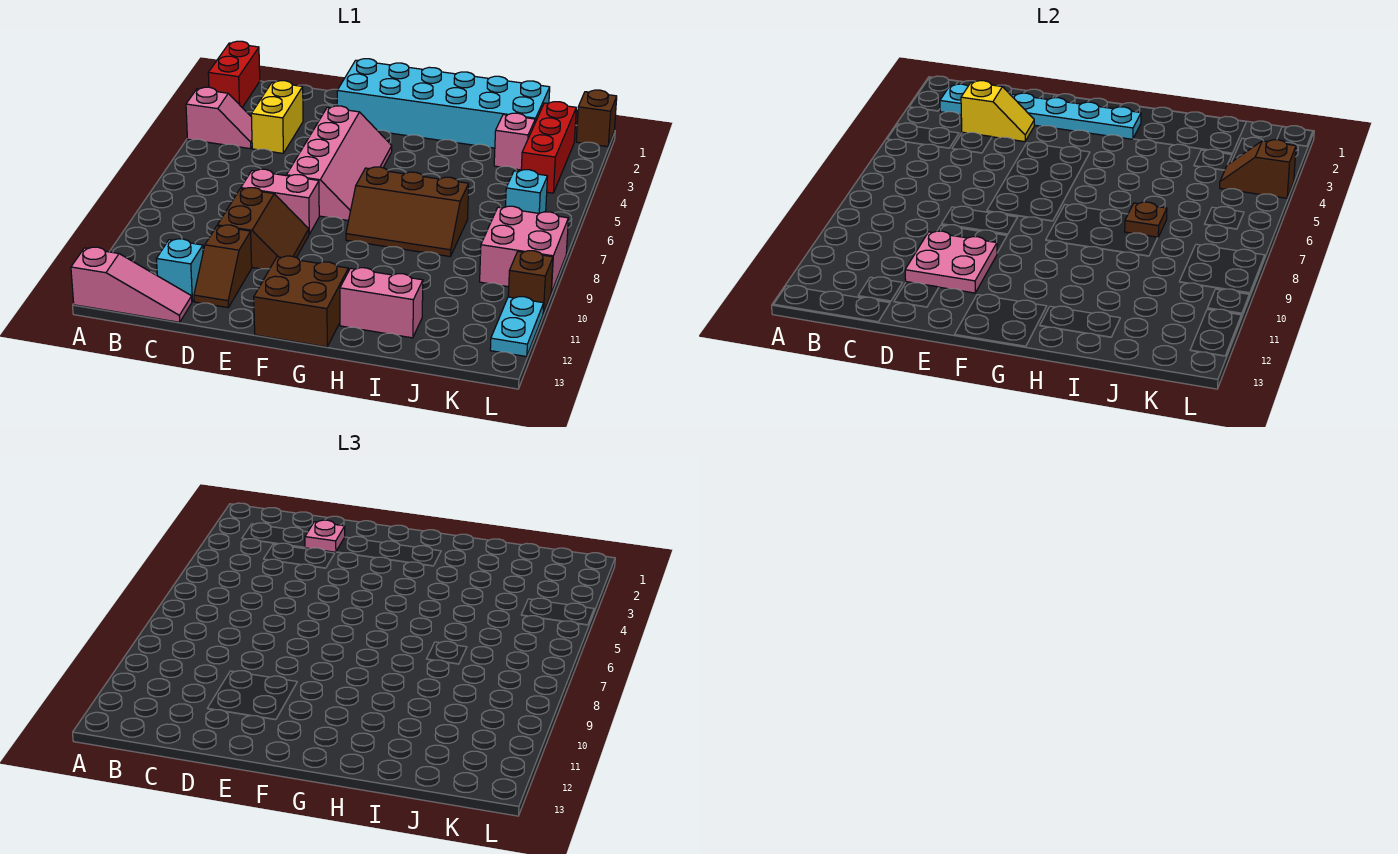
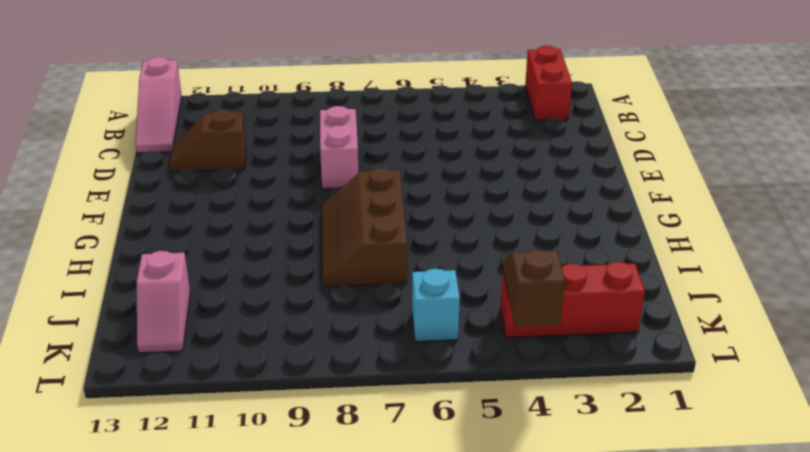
red brick A2:B2 level 1 -> red brick A1:A2 level 1
pink slope J12:K12 level 1 top J -> pink slope A4:B4 level 1 top A
none -> yellow brick C3:C4 level 1
none -> cyan brick C12 level 1
none -> brown slope D9:E10 level 1 top D

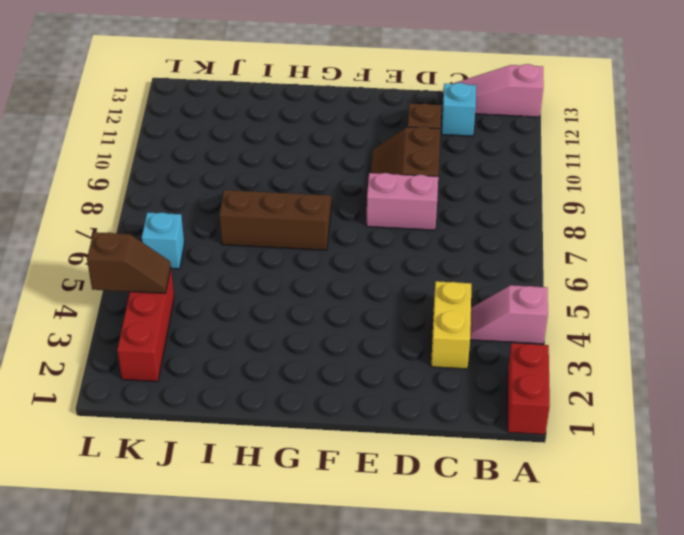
none -> cyan brick E1:J2 level 1
none -> pink slope E4:F7 level 1 top E
none -> brown brick F12:G13 level 1

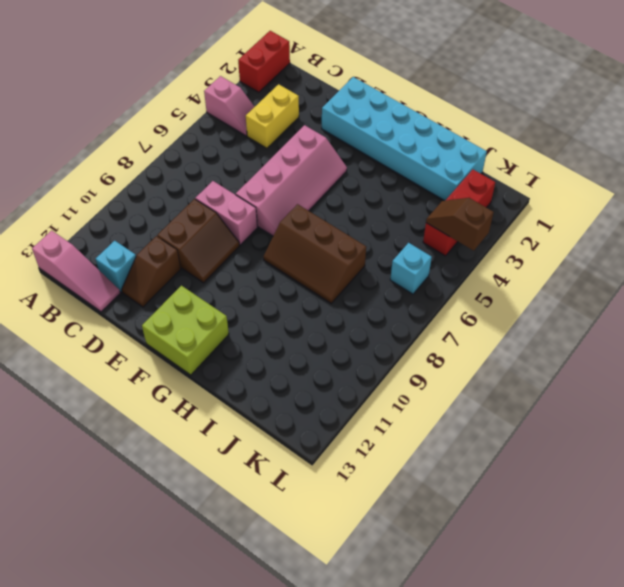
lime brick F12:G13 level 1 -> brown brick F12:G13 level 1
none -> pink brick H12:I12 level 1
none -> pink brick J3 level 1
none -> pink brick K8:L9 level 1

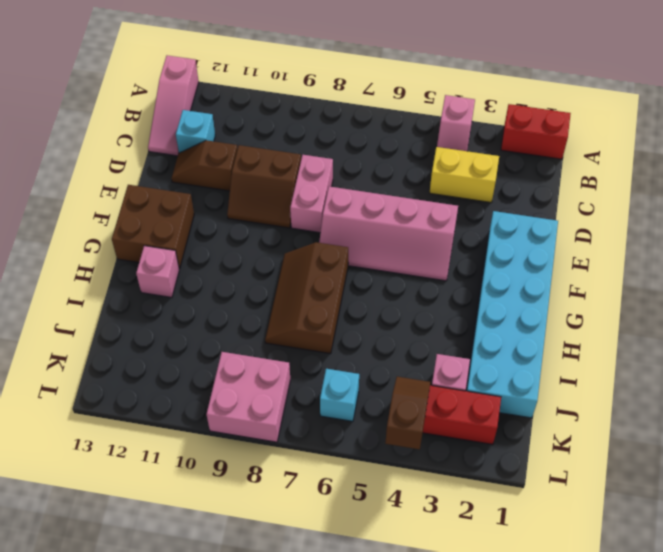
pink brick H12 level 1 -> pink brick H12:I12 level 1
none -> brown brick L1 level 1
none -> brown brick L10 level 1
none -> cyan plate L11:L12 level 1

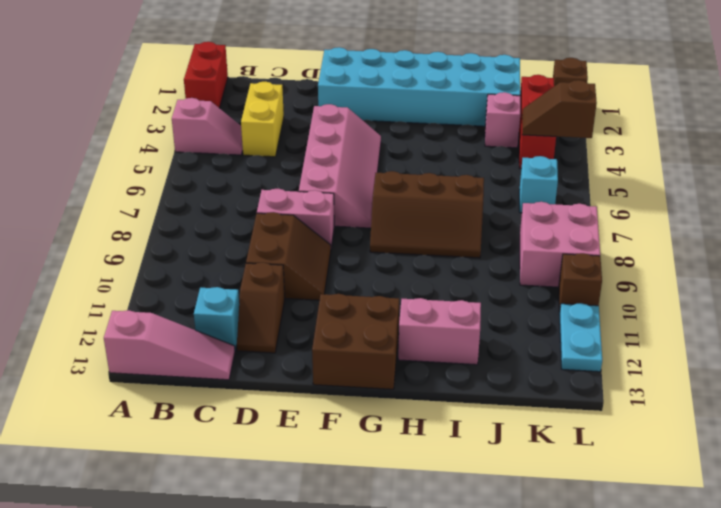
none -> cyan plate B2:G2 level 2
none -> yellow slope C3:D3 level 2 top C
none -> pink plate D10:E11 level 2

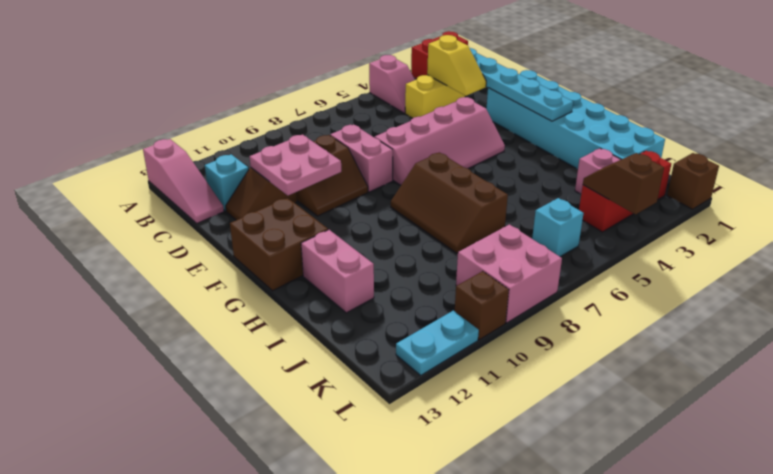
none -> brown plate I7 level 2
none -> pink plate D2 level 3

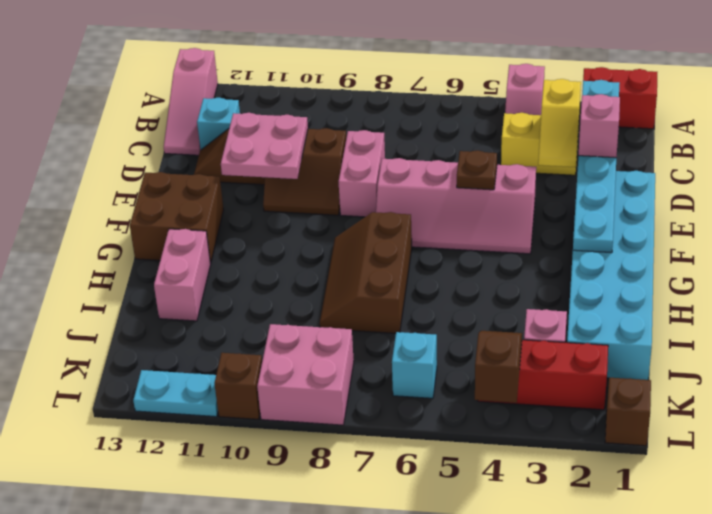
pink brick D2 level 3 -> pink plate D2 level 3
brown plate E5 level 2 -> brown plate I7 level 2

